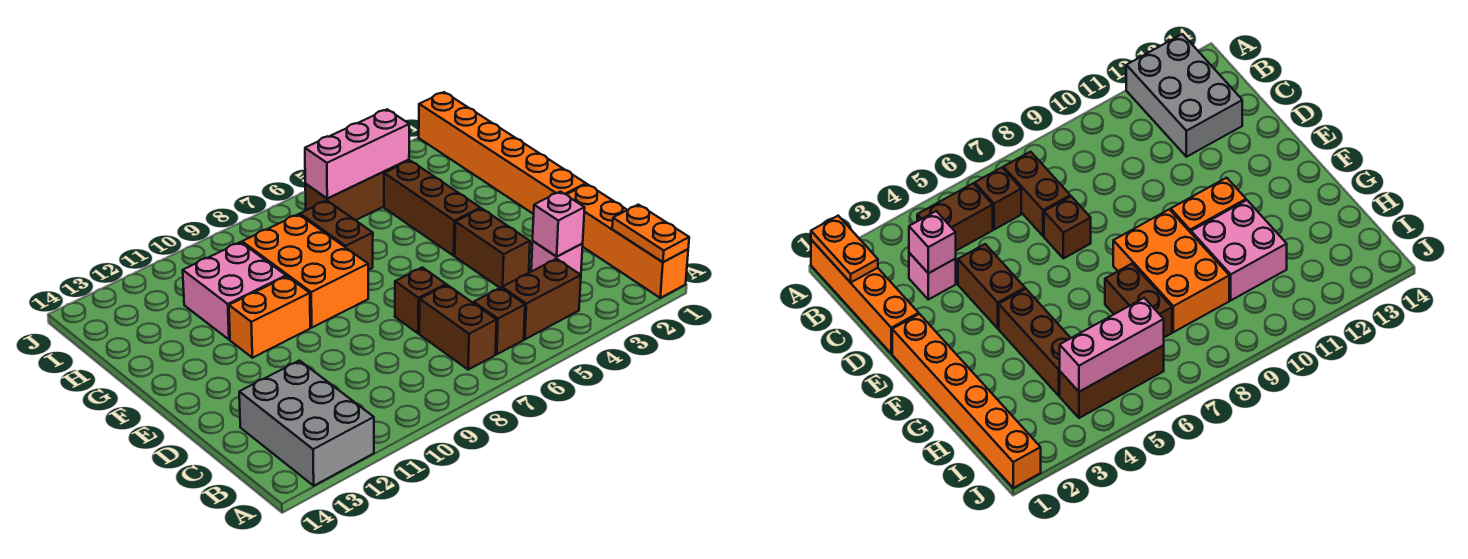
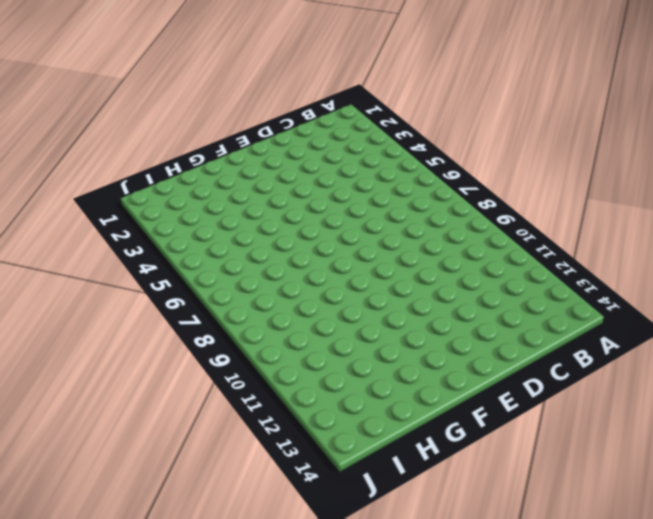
none -> orange brick A1:D1 level 1
none -> grey brick A12:C13 level 1
none -> brown brick B4:B5 level 1

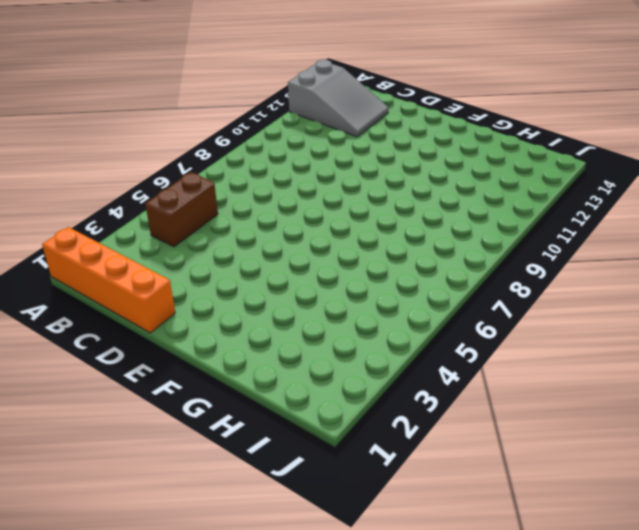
grey slope A12:C13 level 1 top A -> grey brick A12:C13 level 1
none -> brown brick B6 level 1
none -> brown brick B7:C7 level 1
none -> pink brick C3 level 1

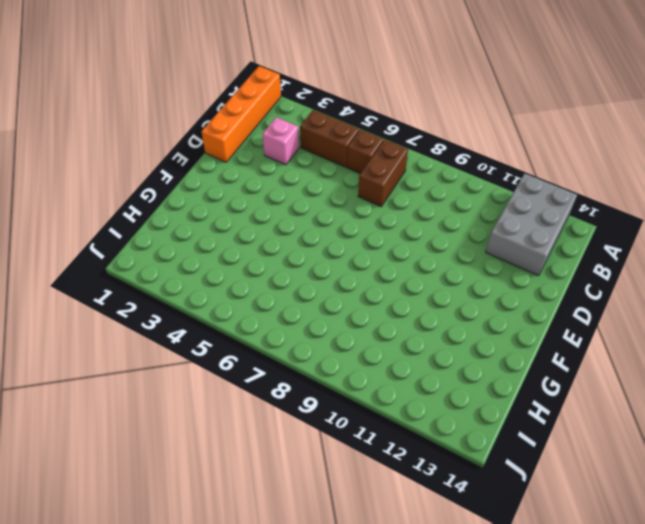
none -> brown brick D4:E4 level 1
none -> brown brick D7 level 1
none -> orange brick E1:J1 level 1

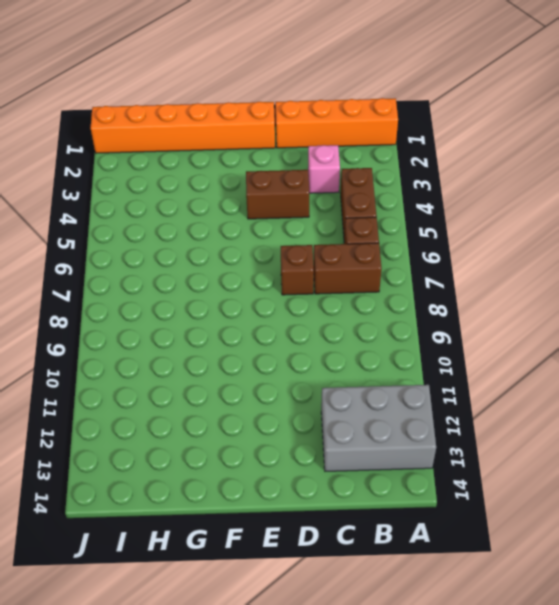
none -> brown brick F4:H4 level 1
none -> orange brick F8:H9 level 1
none -> orange brick F10:F11 level 1

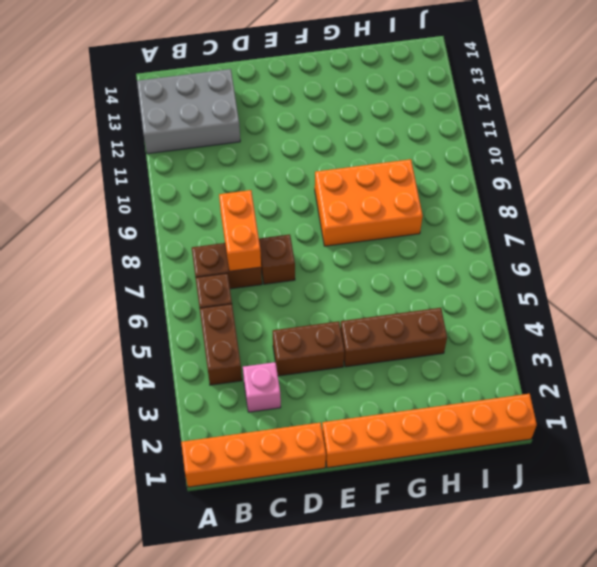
orange brick C7:C8 level 2 -> orange brick F10:F11 level 1
none -> brown brick G7:H7 level 1
none -> pink brick G10:H11 level 1
none -> brown brick I4:I6 level 1

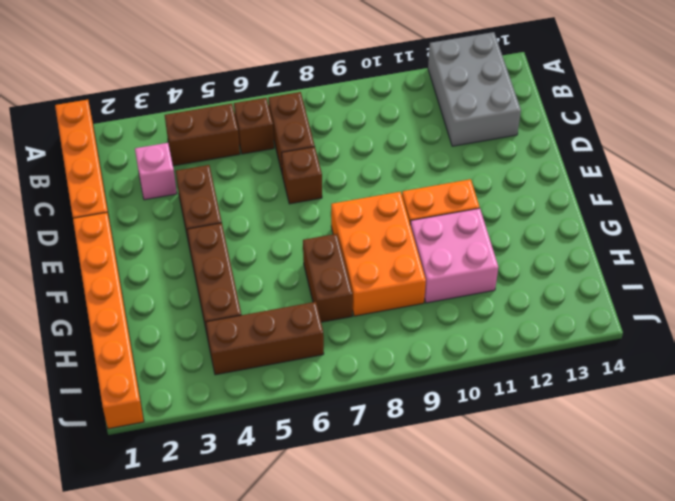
none -> orange plate A1:B1 level 2
none -> pink brick C3 level 2
none -> pink brick I4:I6 level 2

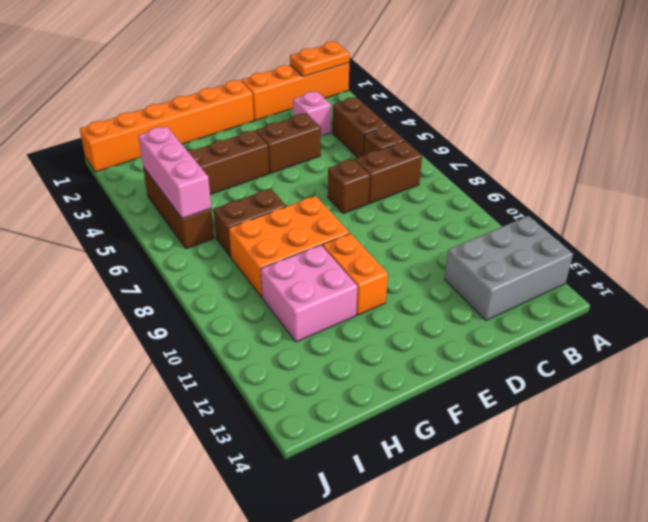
none -> pink brick C3 level 2

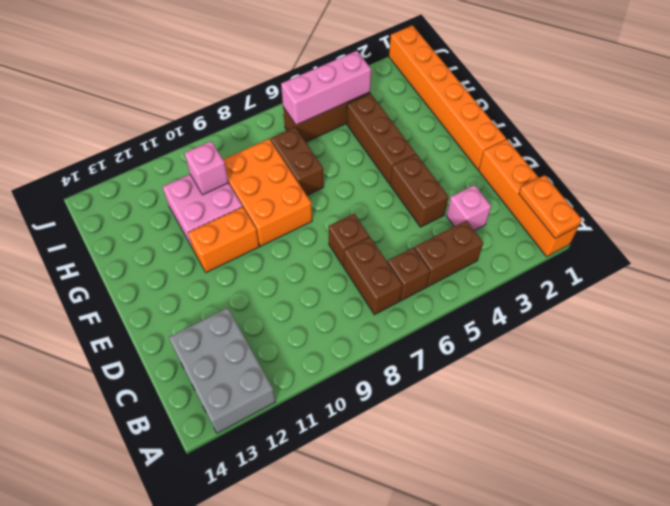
pink brick H10 level 2 -> pink brick C3 level 2

